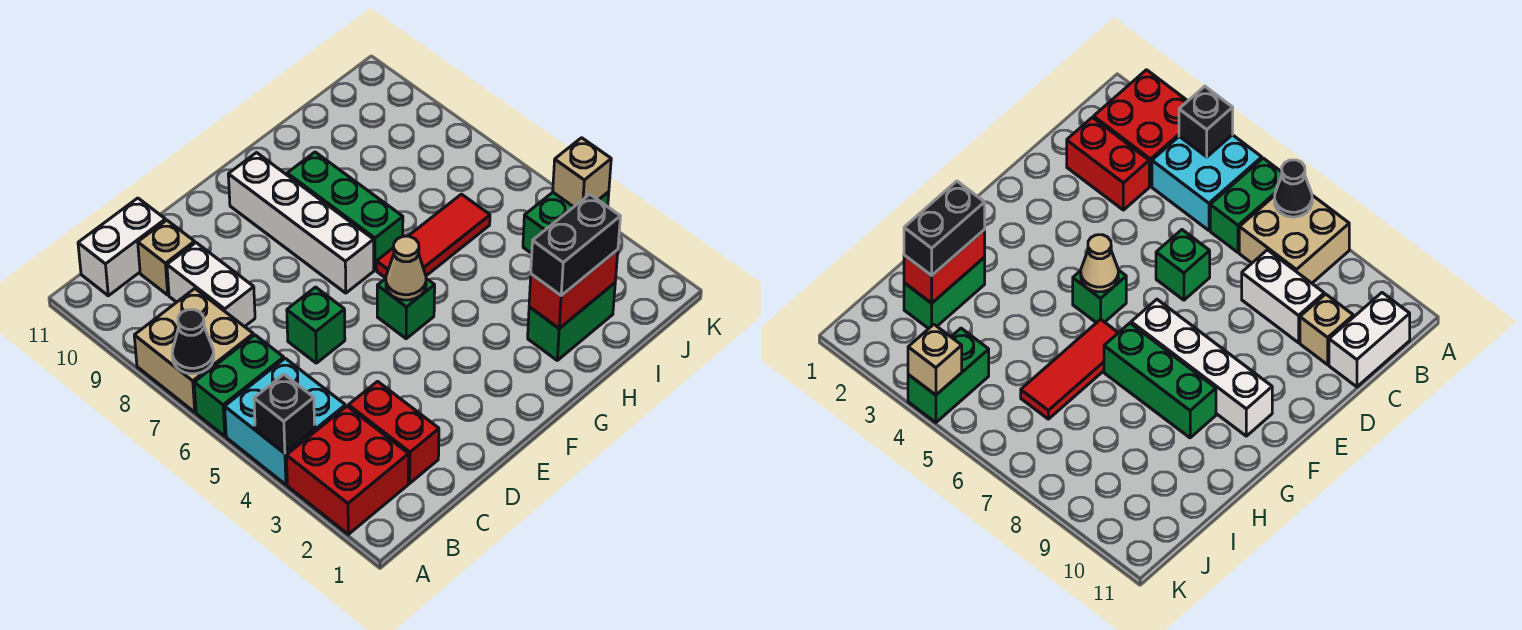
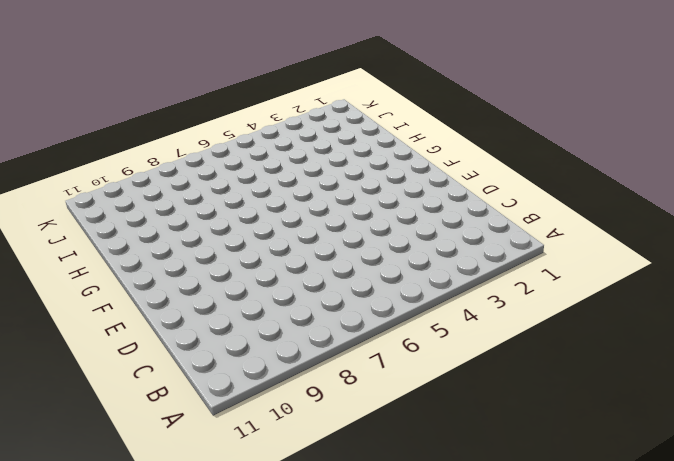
none -> red brick A2:B3 level 1
none -> cyan brick A4:B5 level 1
none -> green brick A6:B6 level 1

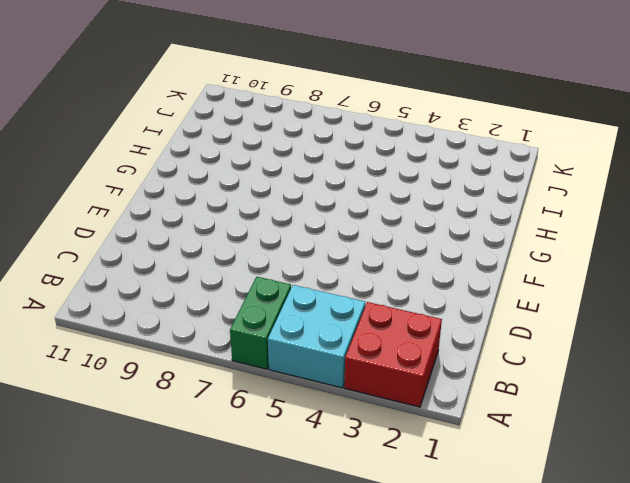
none -> tan brick A7:B8 level 1
none -> white brick B11:C11 level 1
none -> red brick C2:C3 level 1

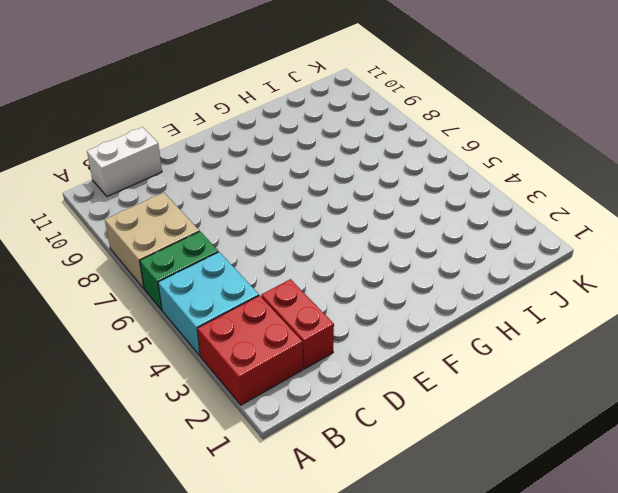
none -> white brick C8:C9 level 1
none -> tan brick C10 level 1
none -> green brick D6 level 1

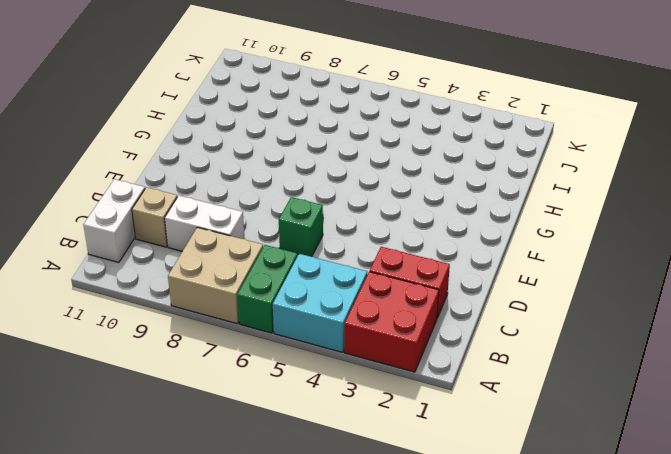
none -> green brick F5 level 1
none -> white brick F7:F10 level 1
none -> red tile G6:I6 level 1

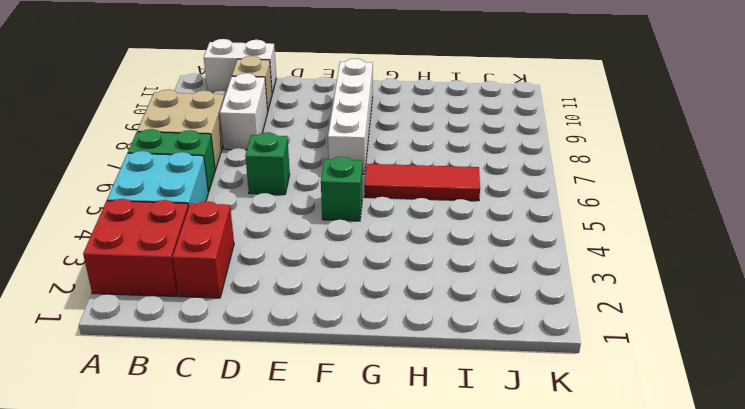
none -> green brick G7:G9 level 1
none -> green brick H2:I2 level 1
none -> green brick J4:K4 level 1

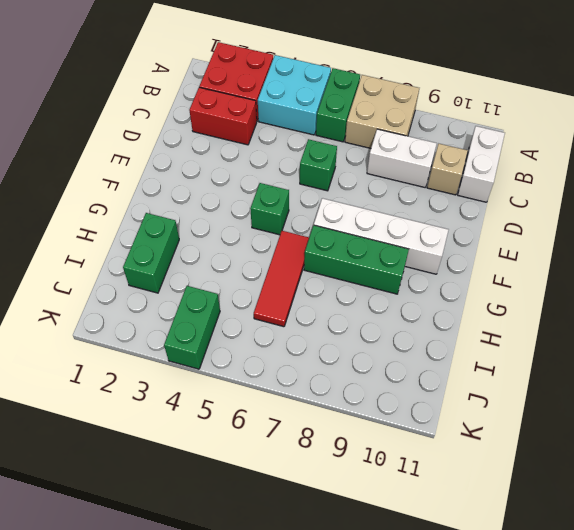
none -> black brick A4 level 2
none -> black cone A7 level 2
none -> tan cone F5 level 2

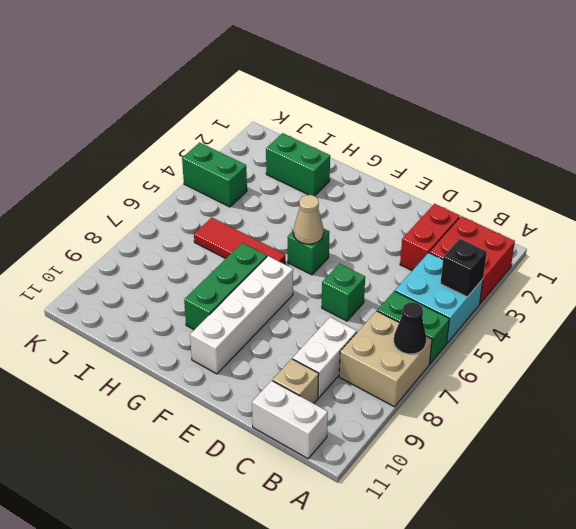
none -> red brick H2:I2 level 2
none -> tan brick K4 level 2
none -> black brick H2:I2 level 3

